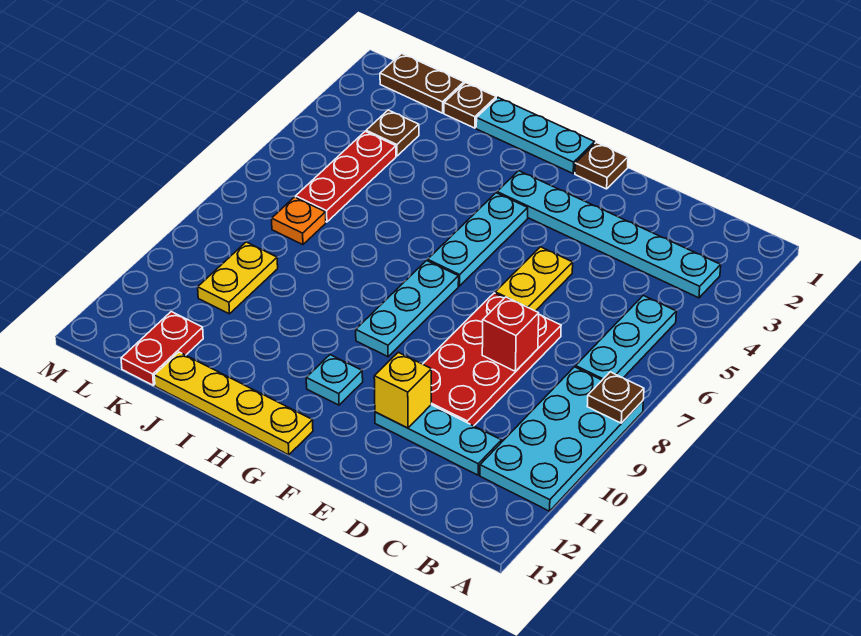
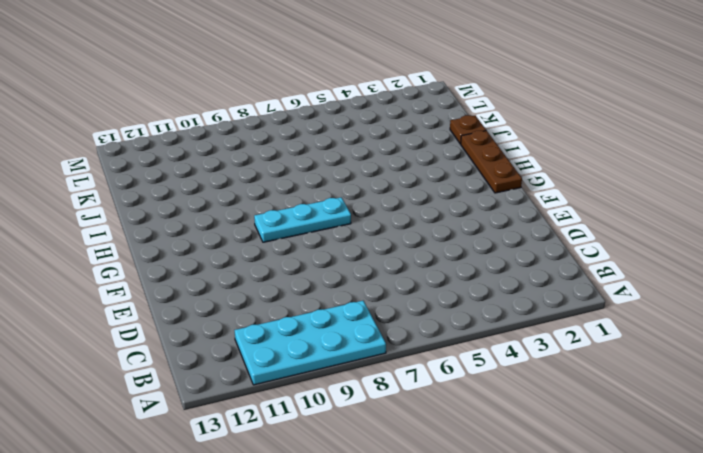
brown plate G1:I1 level 1 -> cyan plate G1:I1 level 1
none -> cyan plate B3:G3 level 1
none -> cyan plate B5:B7 level 1
none -> cyan plate C11:E11 level 1

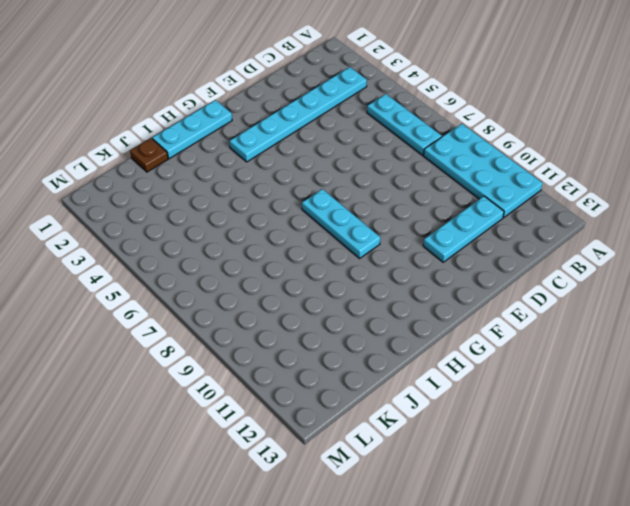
none -> red plate D7:E10 level 1
none -> yellow plate E5:E6 level 1
none -> brown plate F1 level 1

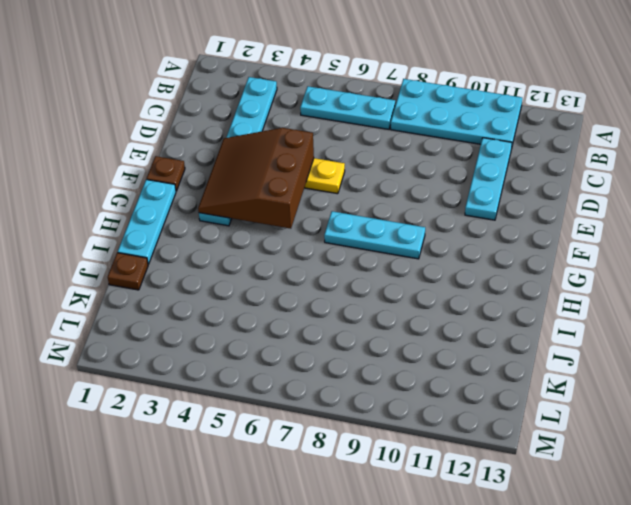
brown slope E3:G5 level 2 top 5 -> none
none -> red plate D7:E10 level 1
none -> cyan plate G4:G6 level 1
none -> cyan plate G11 level 1

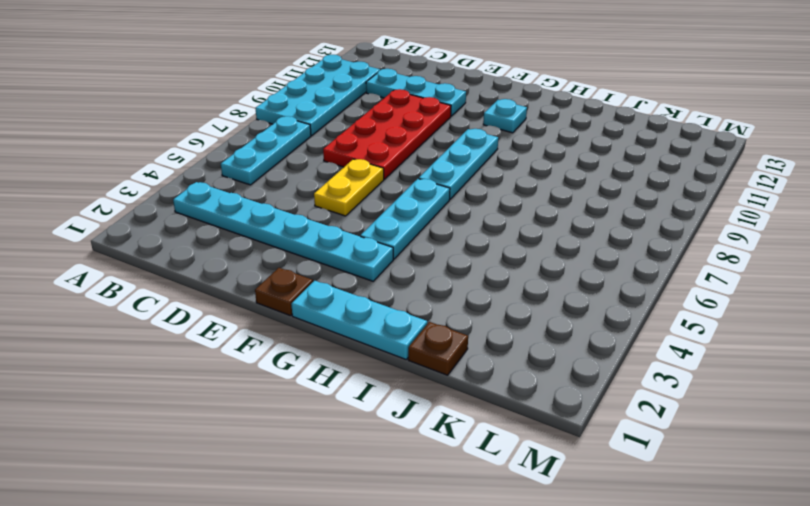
none -> yellow plate G13:J13 level 1
none -> brown plate K1:L1 level 1
none -> brown plate K3 level 1

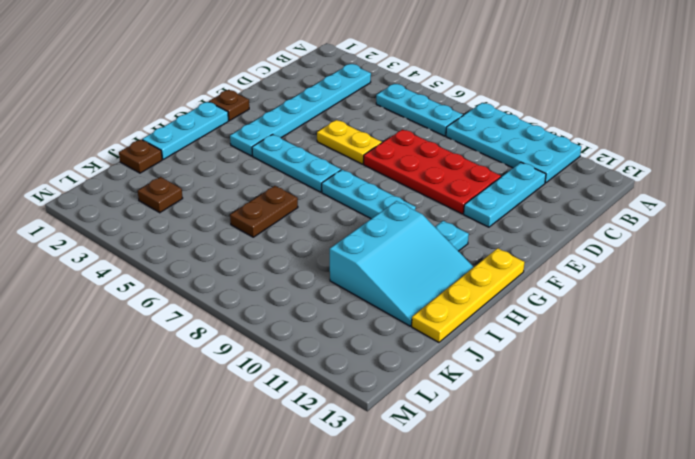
cyan slope H10:J12 level 1 top 10 -> none
brown plate I6:J6 level 1 -> brown plate K1:L1 level 1
none -> red plate K4:K6 level 1
none -> orange plate K7 level 1
none -> yellow plate K9:K10 level 1

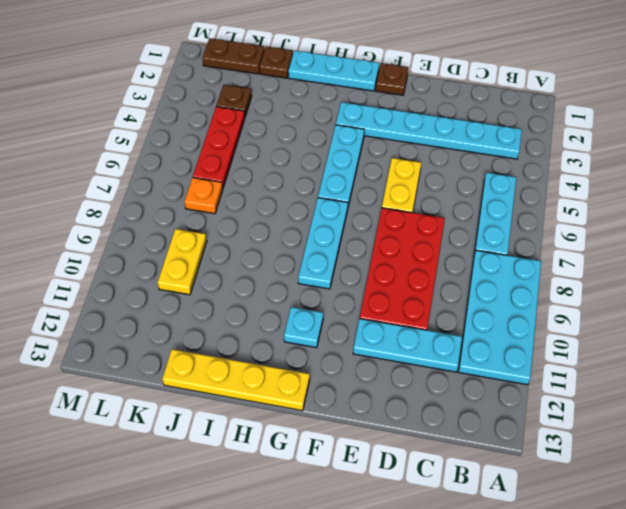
none -> red plate K12:K13 level 1
none -> brown plate A8 level 2
none -> red brick D8 level 2

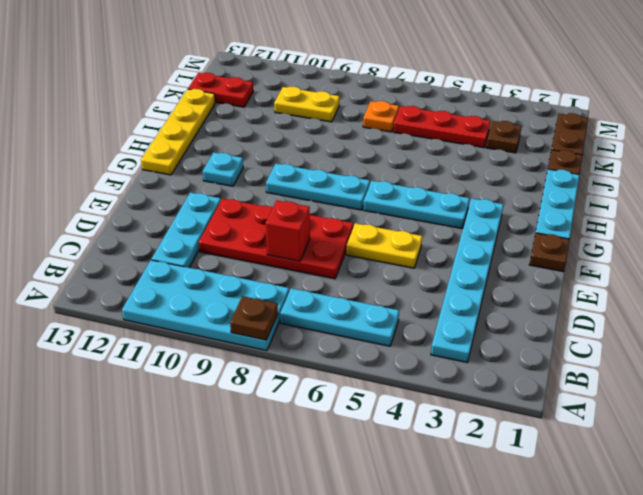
none -> yellow brick E11 level 2

